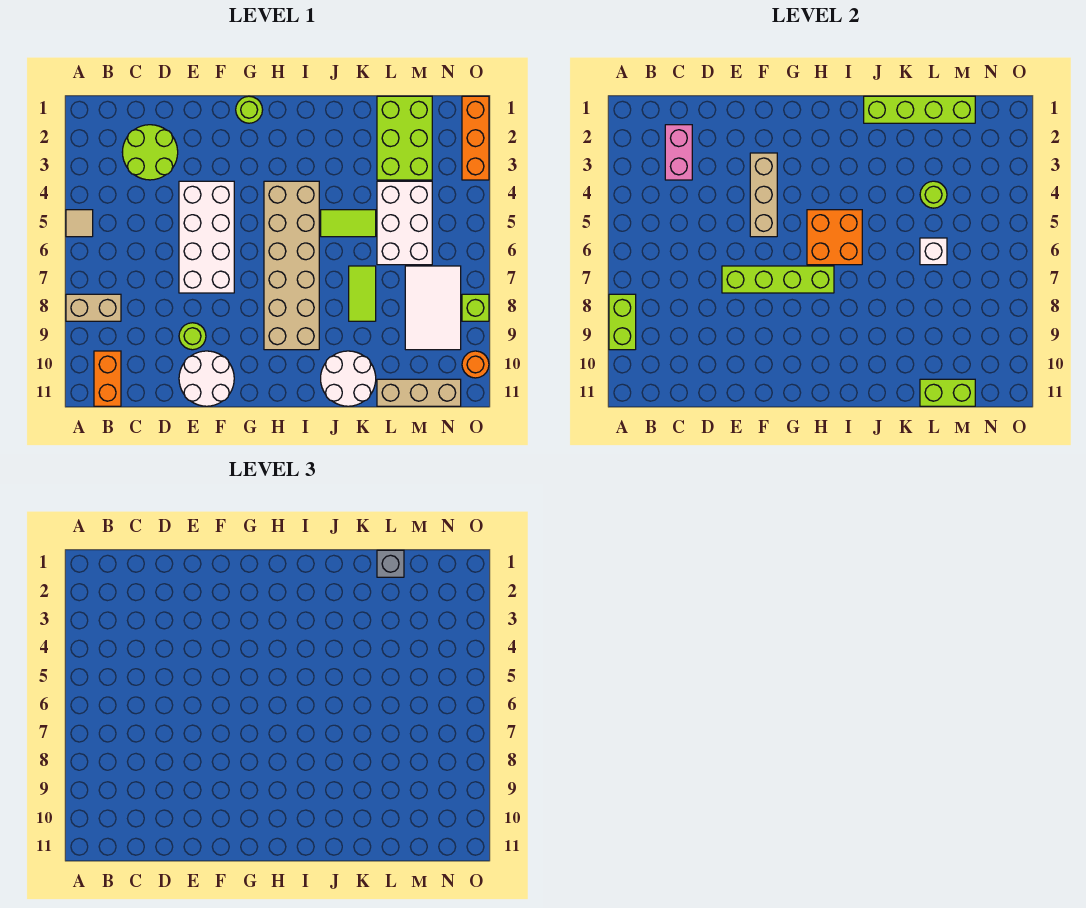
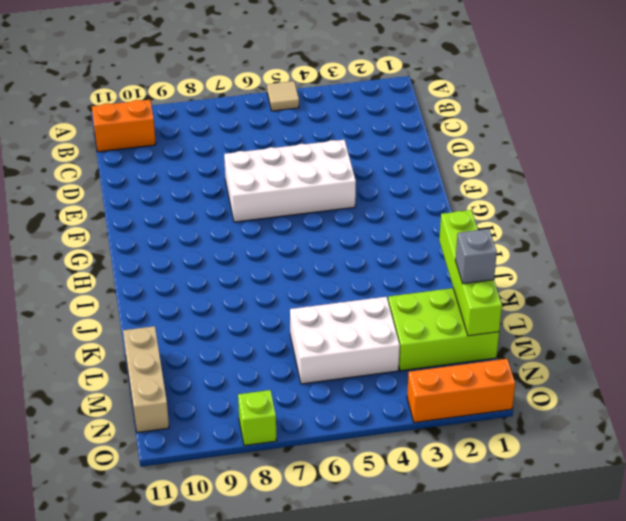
none -> tan brick A8:B8 level 1
none -> lime round brick C2:D3 level 1
none -> lime round brick E9 level 1

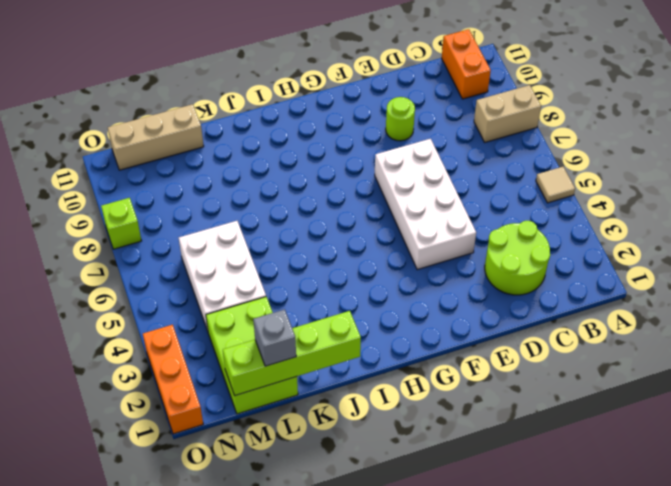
none -> white round brick E10:F11 level 1
none -> lime round brick G1 level 1
none -> tan brick H4:I9 level 1

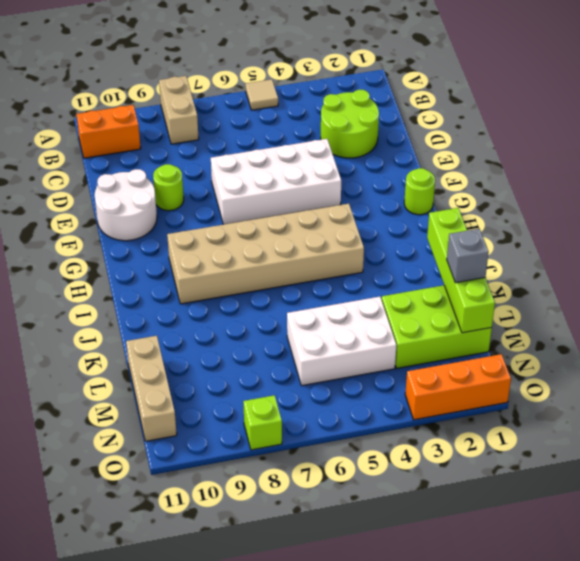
none -> lime tile J5:K5 level 1
none -> white round brick J10:K11 level 1
none -> lime tile K7:K8 level 1

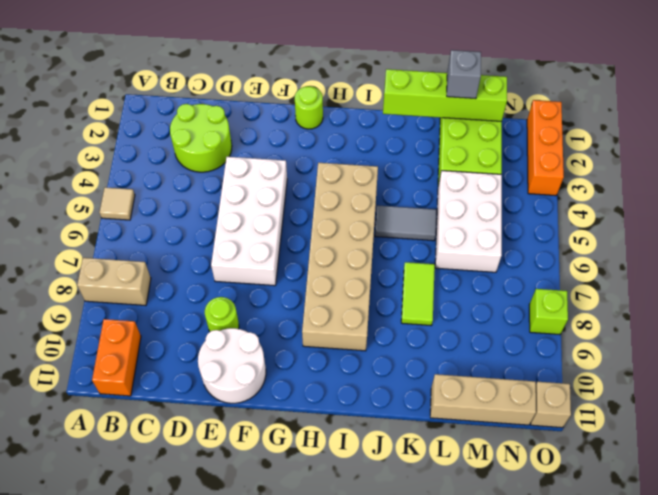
grey tile J5:K5 level 1 -> lime tile J5:K5 level 1
tan brick O11 level 1 -> none
none -> white round brick J10:K11 level 1
none -> white tile M7:N9 level 1
none -> orange round brick O10 level 1

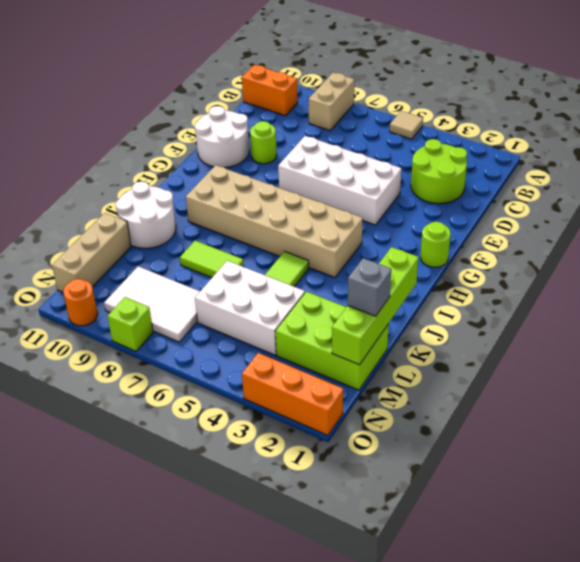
none -> lime brick A8:A9 level 2
none -> pink brick C2:C3 level 2
none -> lime brick E7:H7 level 2

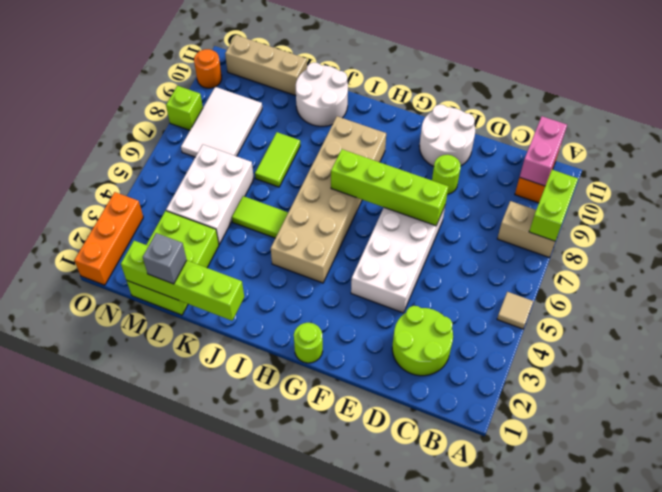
pink brick B10:B11 level 2 -> pink brick C2:C3 level 2
none -> tan brick F3:F5 level 2
none -> orange brick H5:I6 level 2
none -> lime round brick L4 level 2

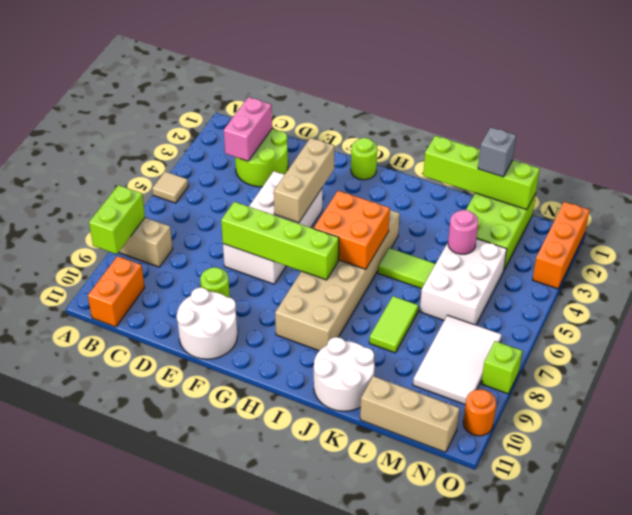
pink round brick L4 level 2 -> lime round brick L4 level 2
none -> white brick L6 level 2
none -> lime brick L11:M11 level 2

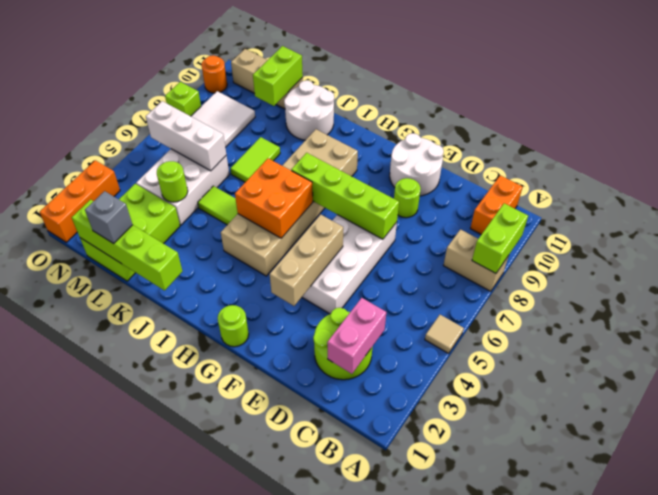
white brick L6:N6 level 2 -> white brick L6 level 2
lime brick L10:L11 level 2 -> lime brick L11:M11 level 2

